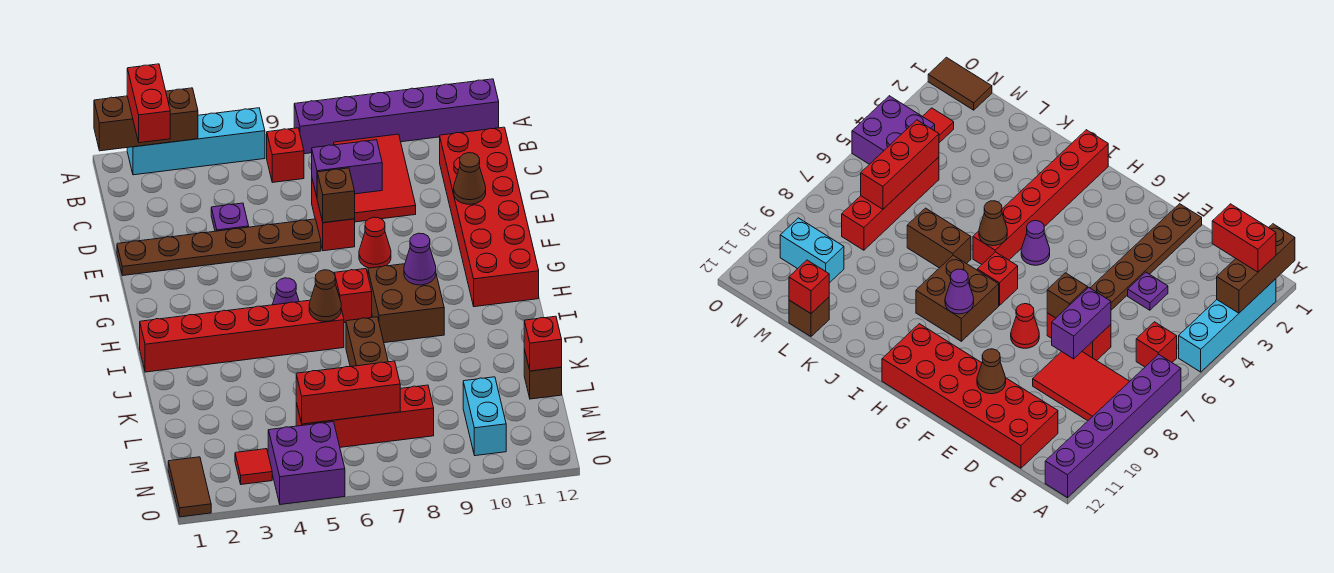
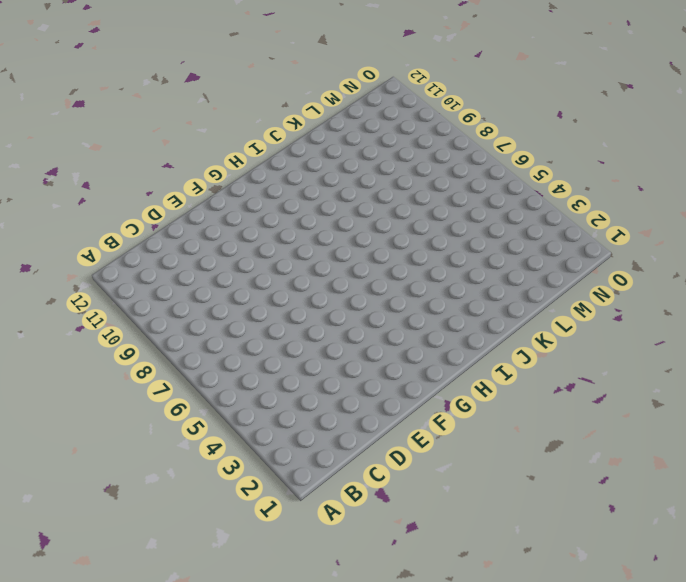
none -> cyan brick A2:A5 level 1
none -> purple brick A7:A12 level 1
none -> red brick B6 level 1

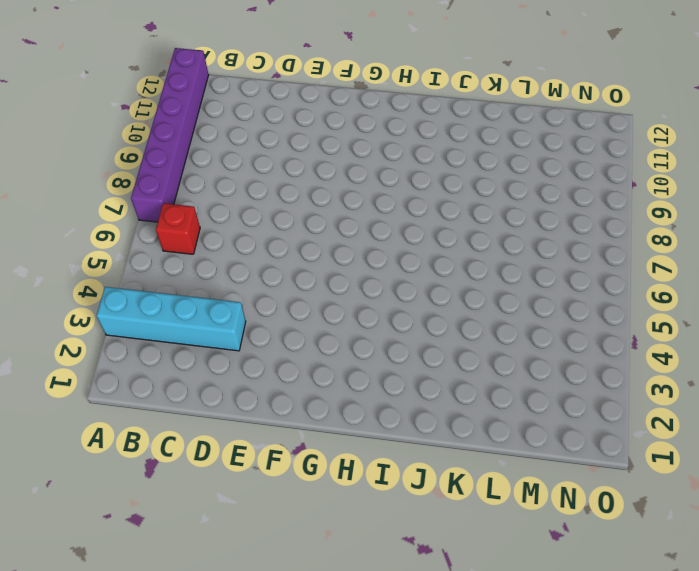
cyan brick A3:D3 level 1 -> cyan brick A2:A5 level 1
none -> red tile B8:D9 level 1
none -> red brick C11:H12 level 1
none -> purple plate D4 level 1

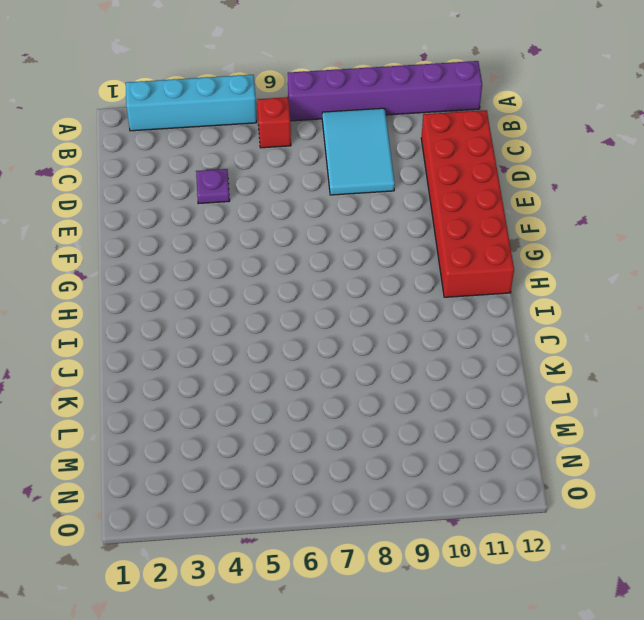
cyan tile B8:D9 level 1 -> red tile B8:D9 level 1
none -> red brick D7:E7 level 1
none -> brown plate E1:E6 level 1
none -> red cone F8 level 1

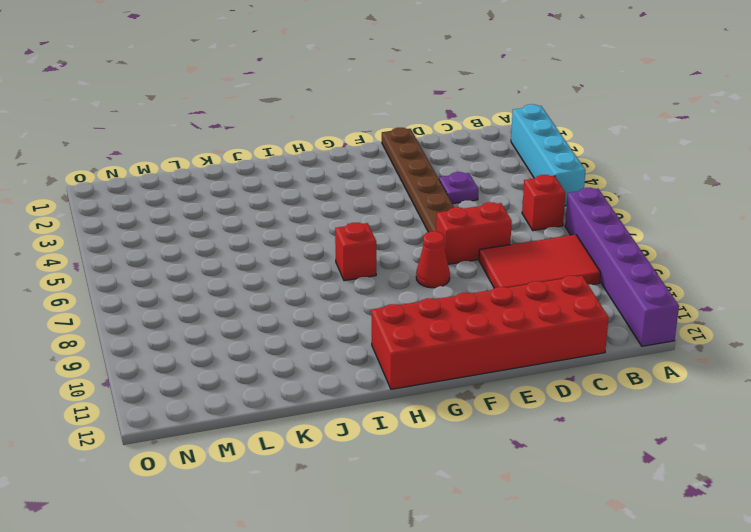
none -> purple cone H5 level 1
none -> brown brick H8:I9 level 1
none -> red brick I1:I6 level 1

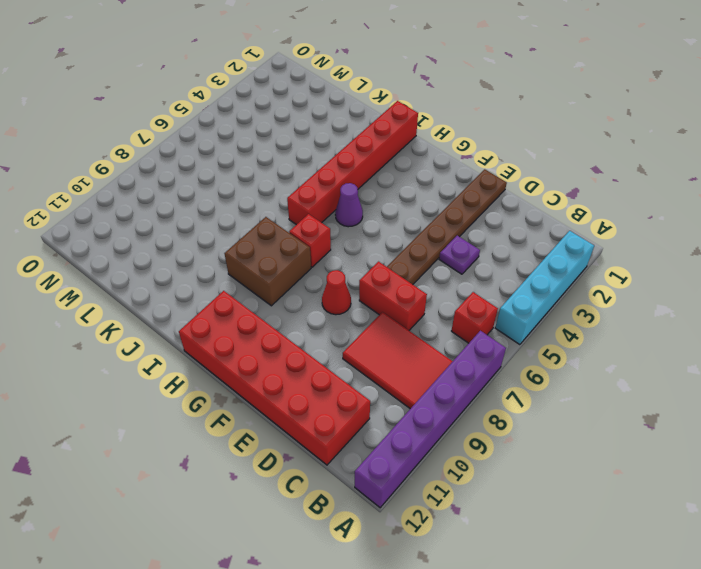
none -> brown brick J7:K7 level 1
none -> brown brick L12 level 1
none -> red brick M5:M8 level 1

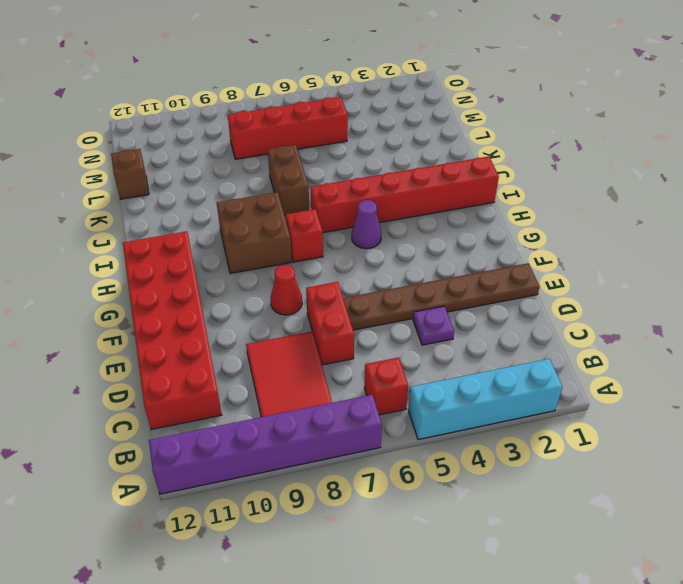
none -> cyan brick M10:N10 level 1
none -> brown tile N1:O1 level 1
none -> red tile N3 level 1

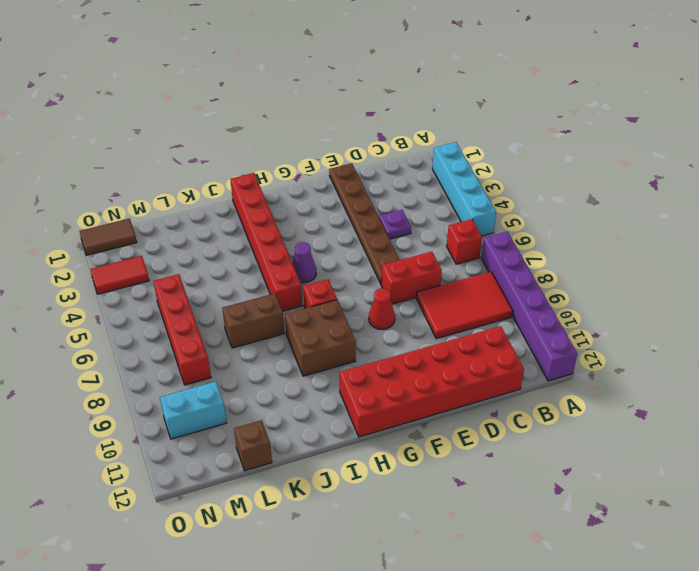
red tile N3:O3 level 1 -> red tile N3 level 1
none -> purple brick N4:O5 level 1
none -> brown brick A1:A3 level 2
none -> purple brick D7:D8 level 2

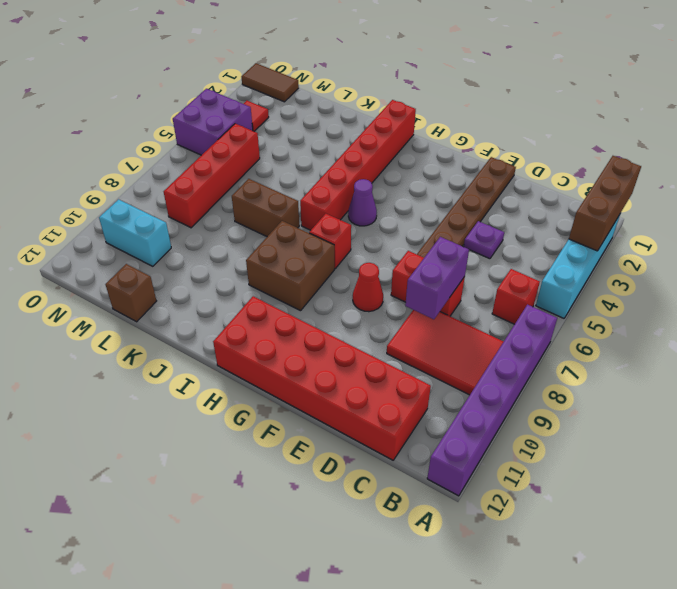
none -> brown brick E7 level 2
none -> brown cone E11 level 2
none -> purple cone H9 level 2

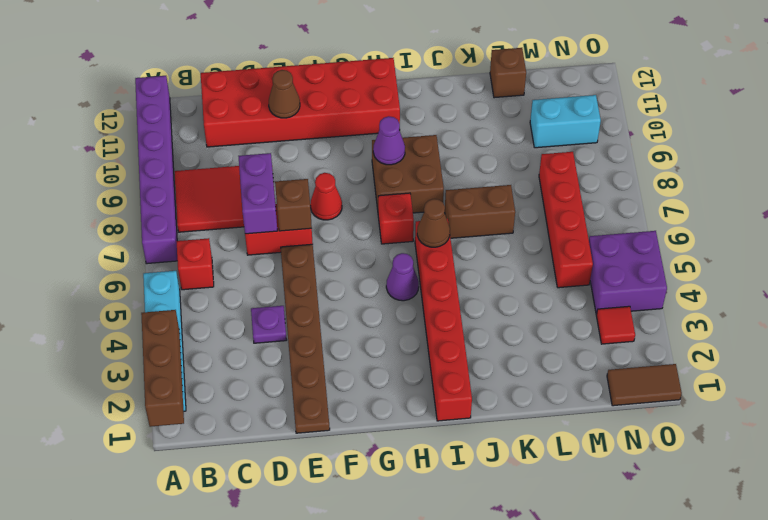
none -> red brick L12 level 2
none -> red brick M5:M7 level 2
none -> red brick A2:B2 level 3

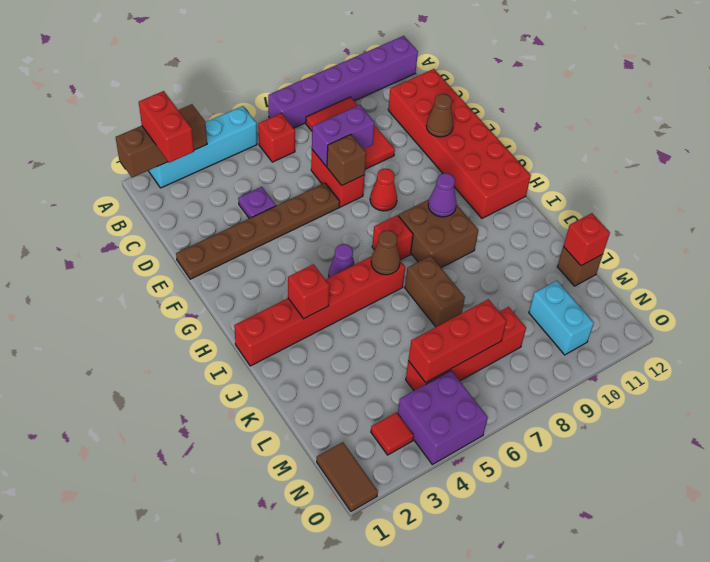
red brick I3 level 2 -> none

